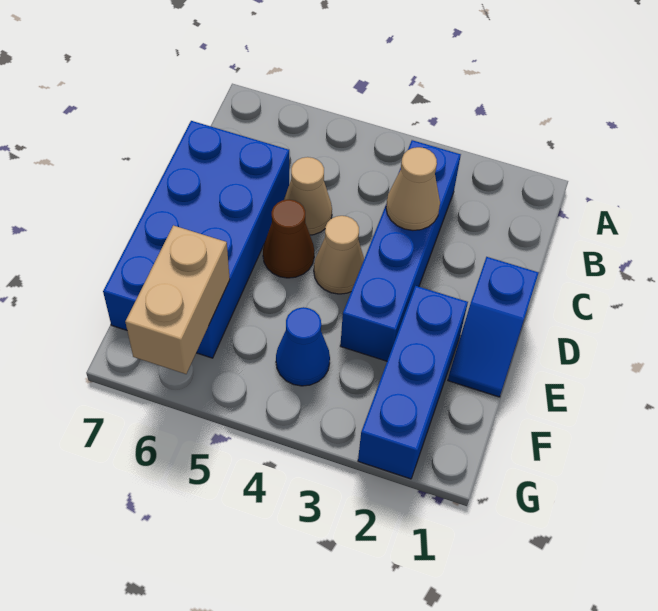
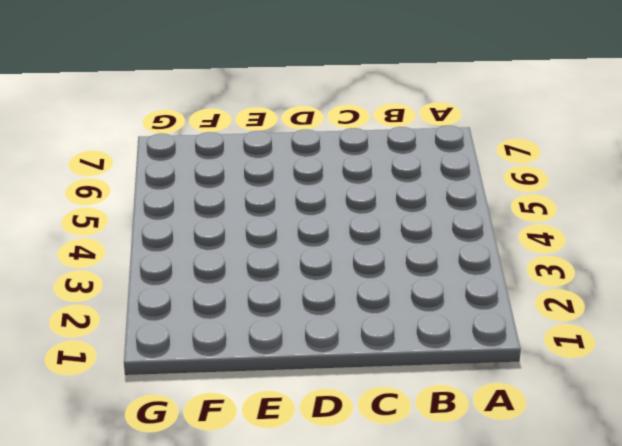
none -> blue brick B3:E3 level 1
none -> tan cone C5 level 1

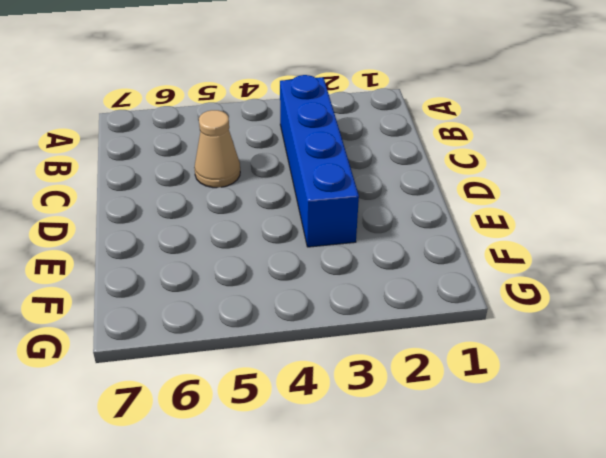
none -> blue brick C6:F7 level 1
none -> blue slope D1:E1 level 1 top D

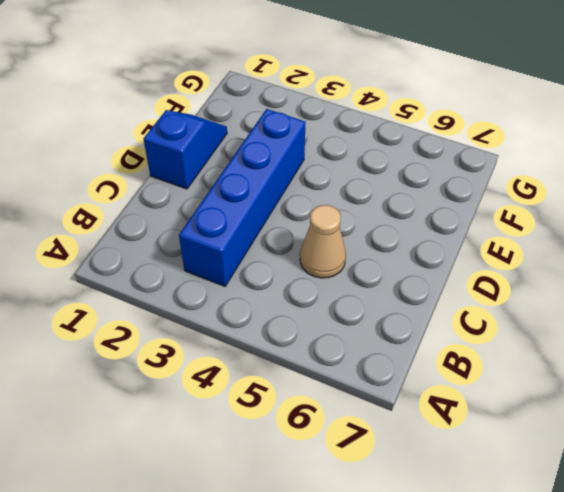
none -> blue brick C6:F7 level 1
none -> tan cone D4 level 1

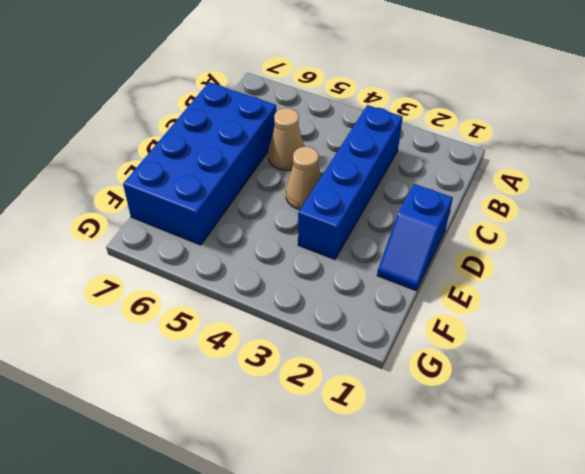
none -> brown cone D5 level 1
none -> blue brick E2:G2 level 1

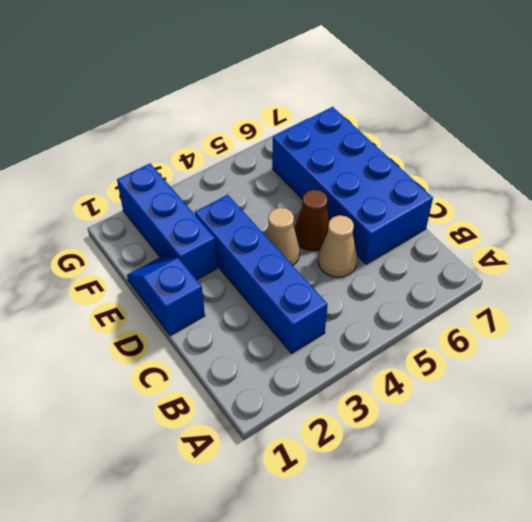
none -> blue cone F4 level 1
none -> tan cone C3 level 2

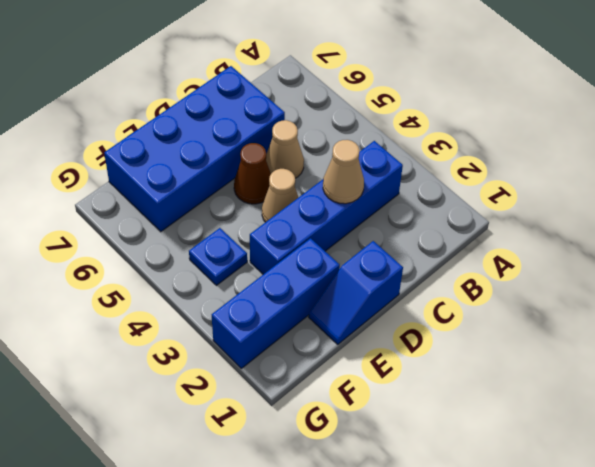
blue plate F4 level 1 -> blue cone F4 level 1
none -> tan brick F6:G6 level 2

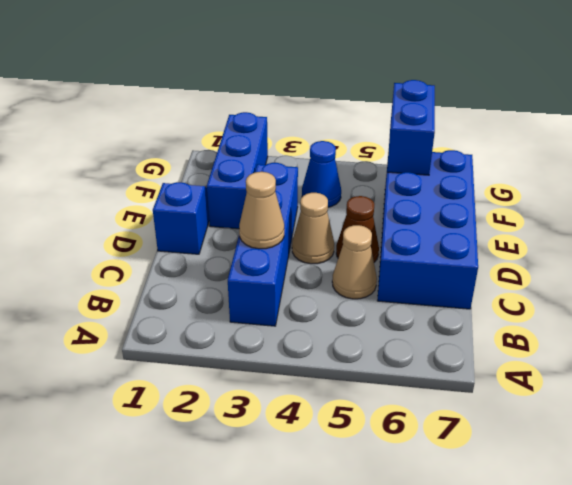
blue brick F6:G6 level 2 -> tan brick F6:G6 level 2

